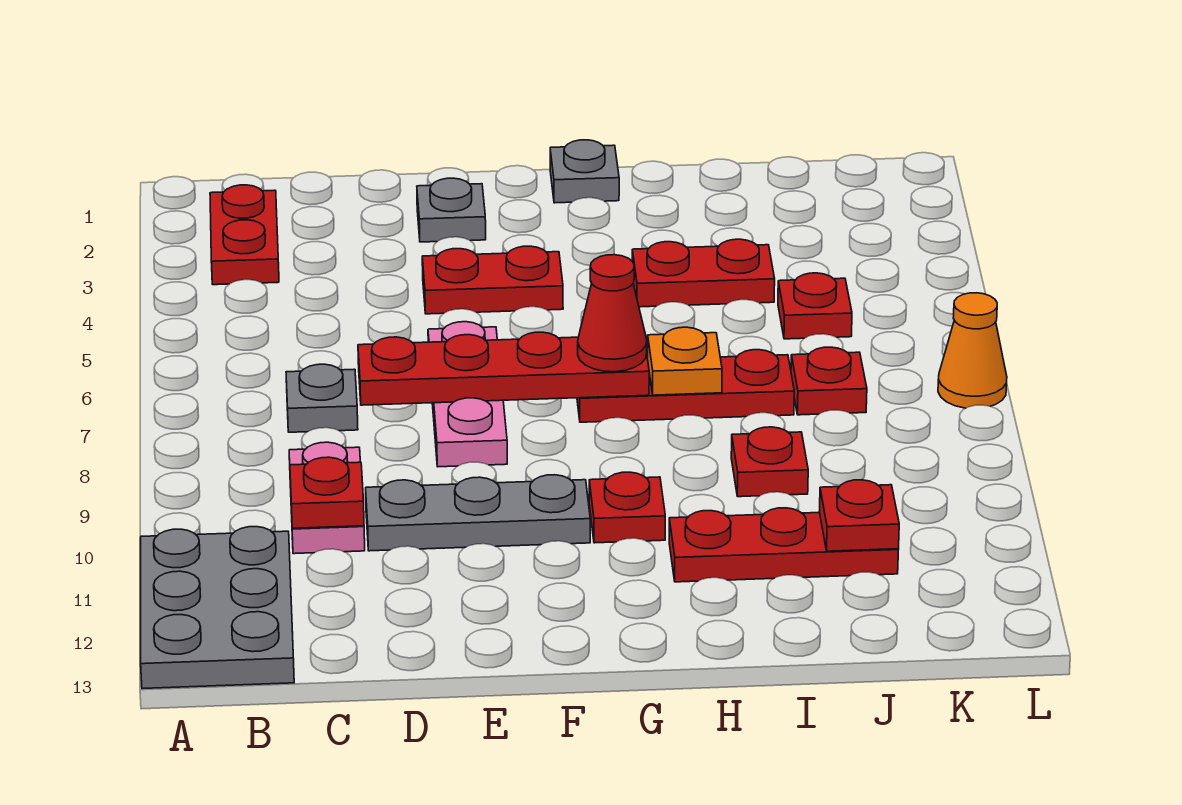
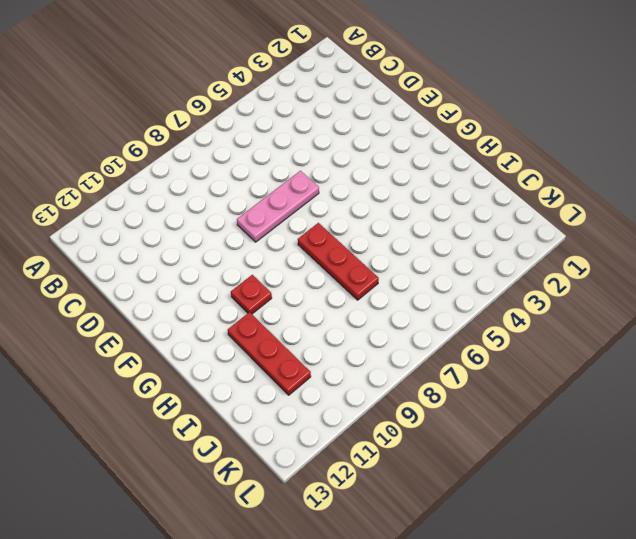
none -> grey plate A11:B13 level 1
none -> red plate B2:B3 level 1
none -> grey plate C7 level 1

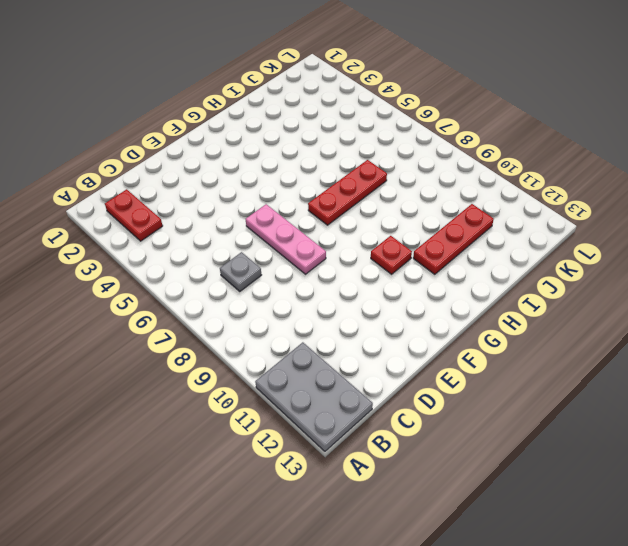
none -> pink plate C9:C10 level 1
none -> grey plate D10:F10 level 1
none -> grey plate E2 level 1

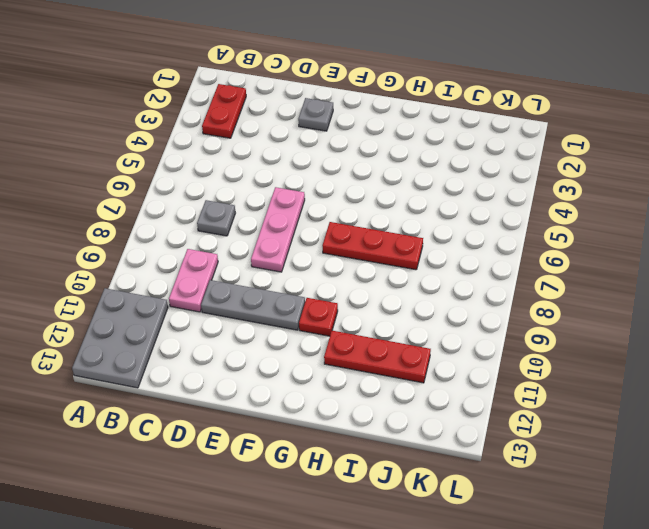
none -> red plate E4:F4 level 1
none -> grey plate G1 level 1
none -> red plate H4:I4 level 1

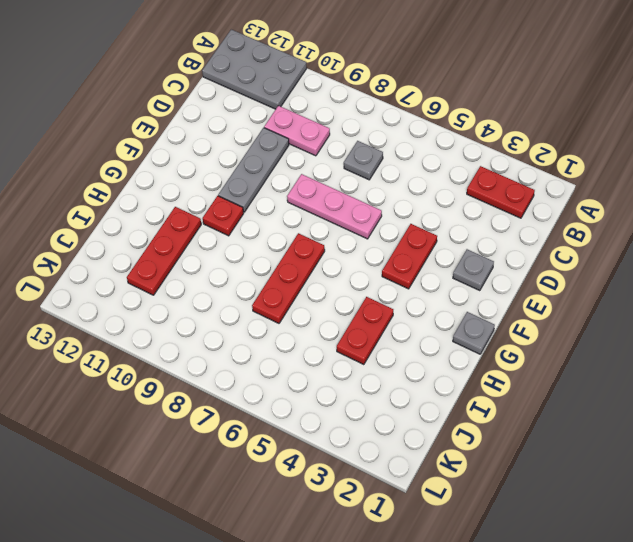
none -> red plate I9 level 1
none -> red plate J5 level 1
none -> red plate J7 level 1

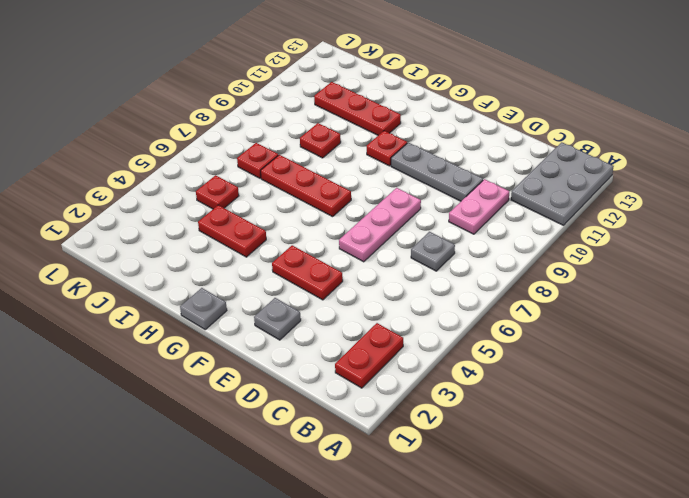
none -> orange cone L7 level 1
none -> red plate C10 level 2
none -> red plate D7:G7 level 2

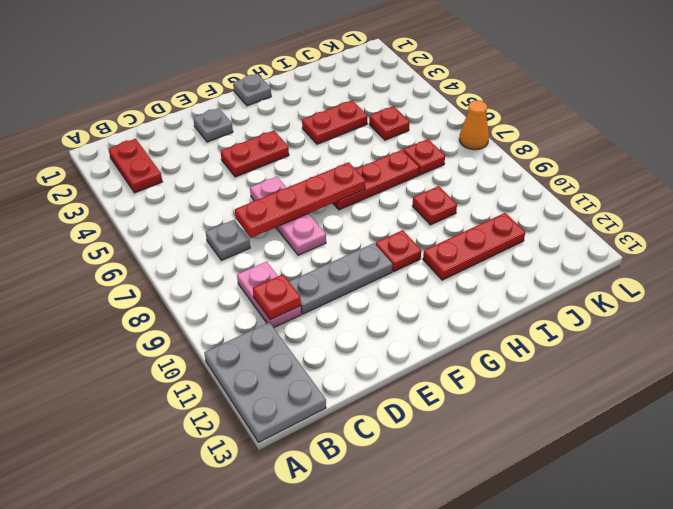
none -> orange plate H7 level 2
none -> red plate J11 level 2
none -> red cone G7 level 3

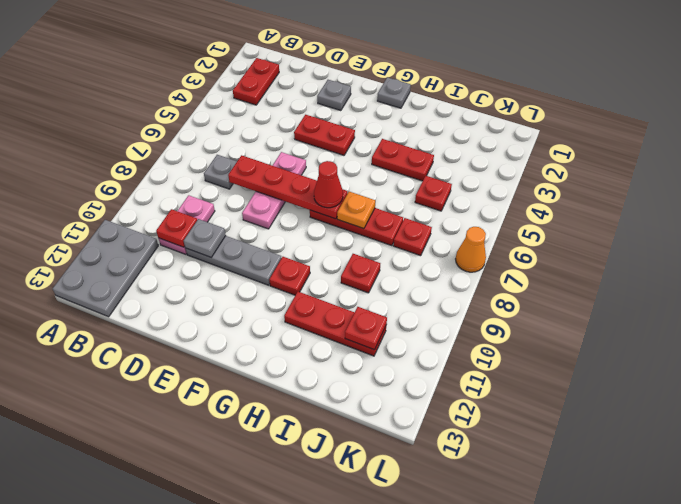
grey plate D10 level 2 -> none

